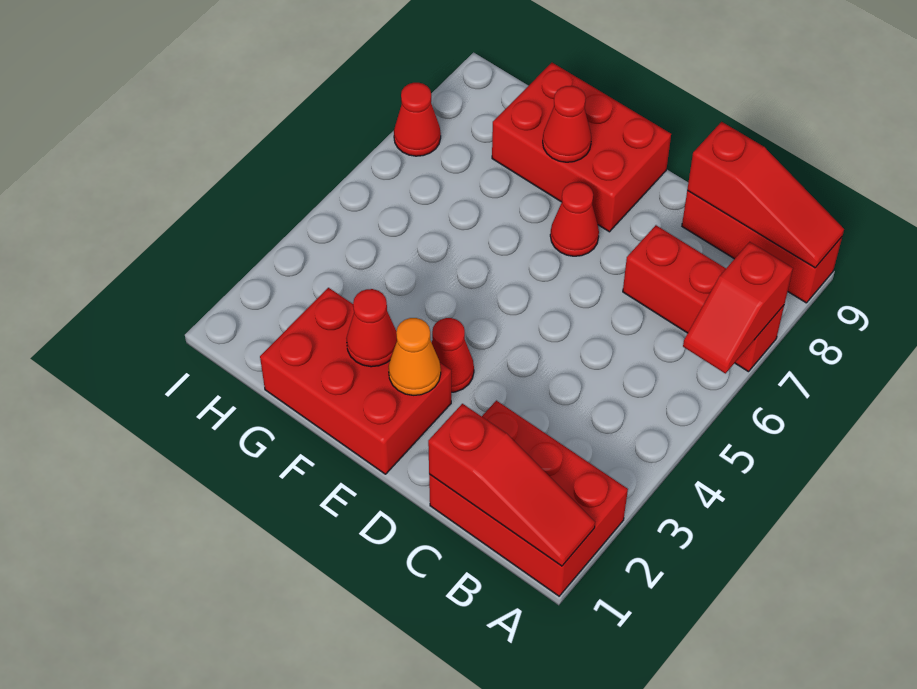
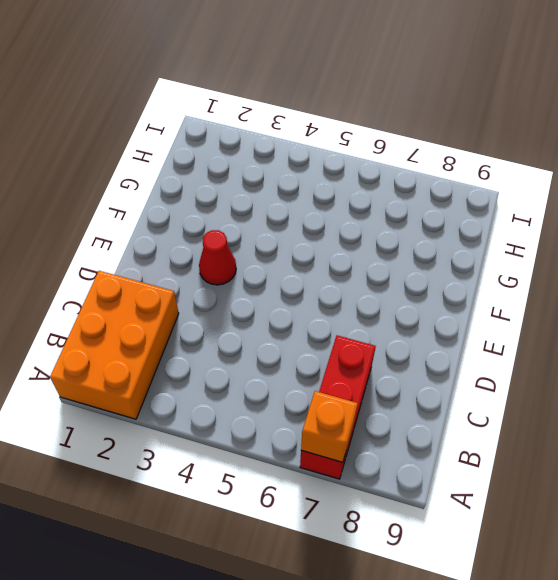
orange brick A1:C2 level 1 -> red brick A1:C2 level 1
orange brick A7 level 2 -> red slope A6:A7 level 2 top 7
none -> red brick A9:C9 level 1
none -> red brick E1:G2 level 1
none -> red cone E7 level 1

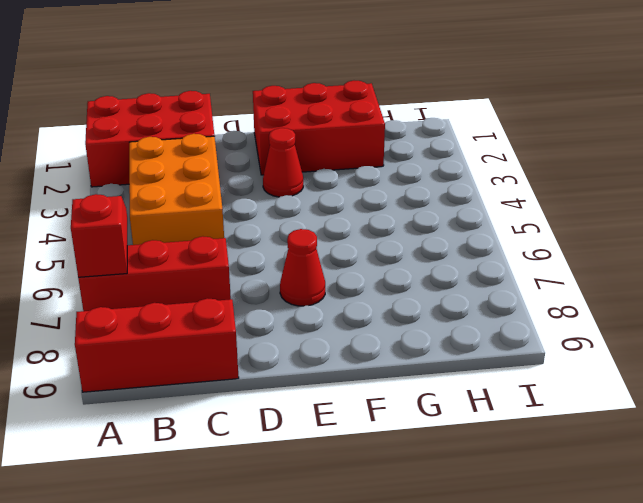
orange brick B3:C5 level 1 -> none
none -> red brick E8:G9 level 1
none -> red cone I7 level 1
none -> red slope A1:C1 level 2 top C

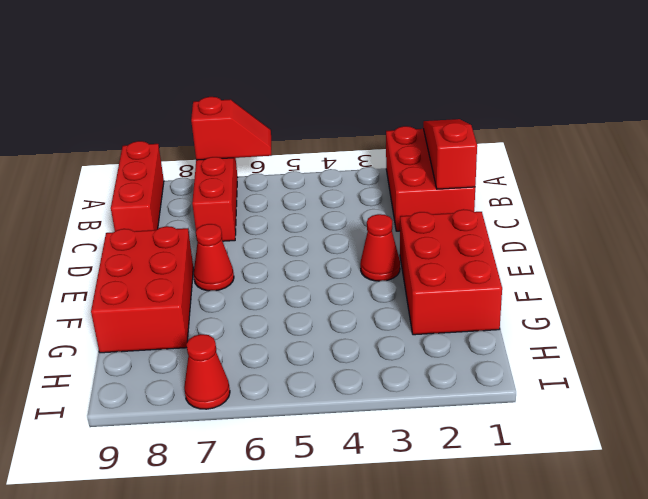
none -> red slope A9:C9 level 2 top C
none -> orange cone E2 level 2
none -> red cone F2 level 2

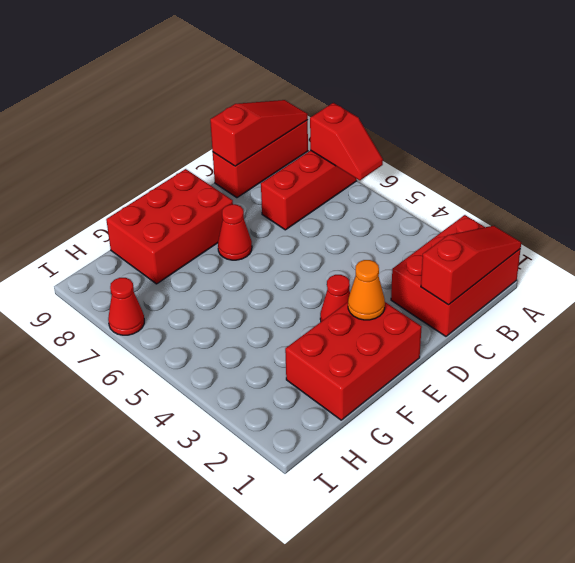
none -> red cone F2 level 2
none -> red cone F8 level 2

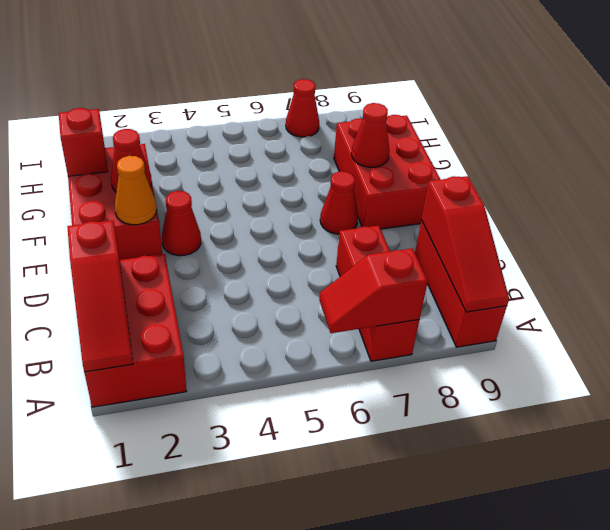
red brick G1 level 2 -> none

